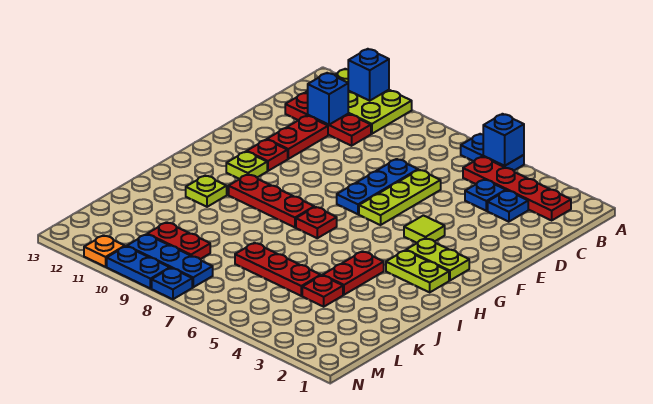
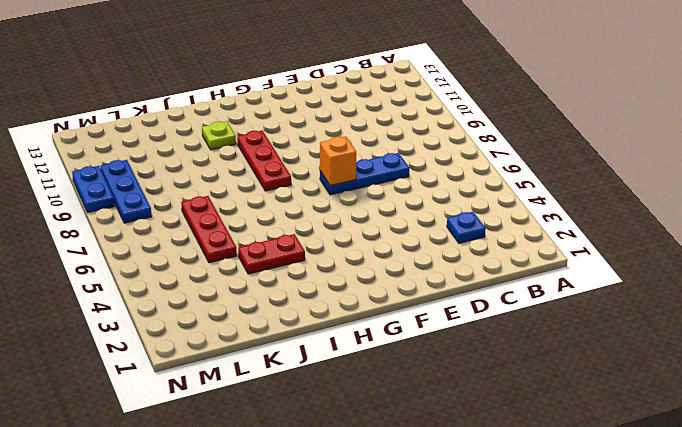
orange brick F7 level 2 -> none
none -> blue plate A5:A6 level 1
none -> lime plate A10:B12 level 1
none -> red plate B2:B5 level 1

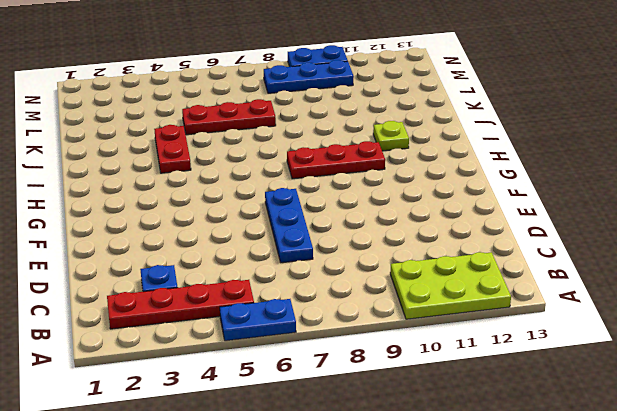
none -> blue plate C4 level 1
none -> red plate C10:C12 level 1
none -> lime plate D6:F6 level 1

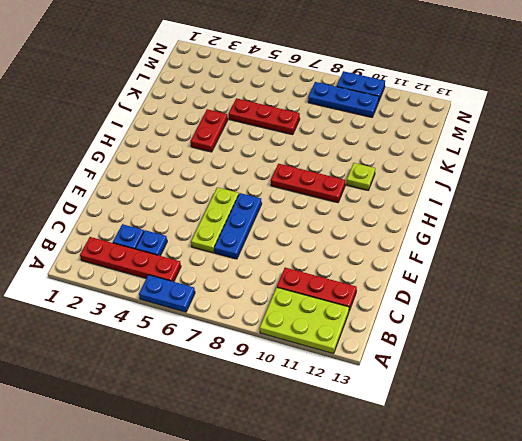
none -> red plate D11:E11 level 1
none -> lime tile F4 level 1
none -> red plate F11 level 1

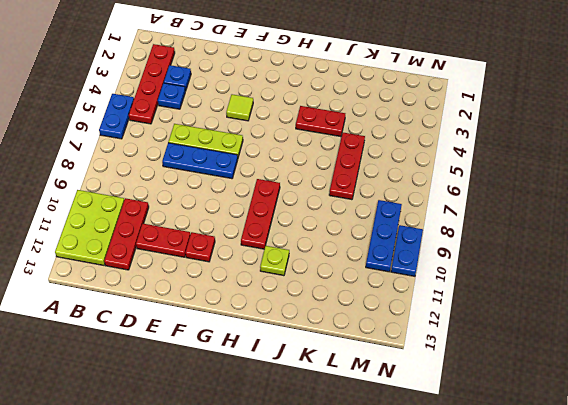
none -> lime plate G2:G3 level 1
none -> lime plate G11 level 1
none -> lime plate H2:H3 level 1

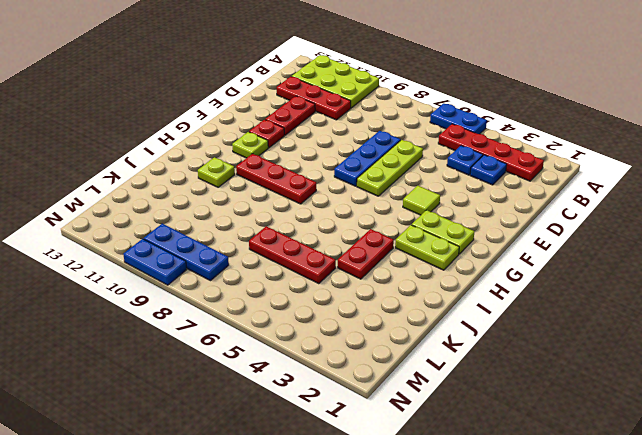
none -> red plate H7 level 1
none -> red plate K4 level 1
none -> red plate L9:L10 level 1

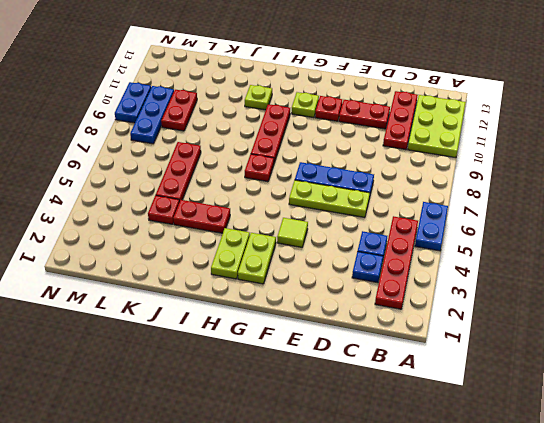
none -> blue plate N8 level 1
none -> orange plate N11 level 1
none -> blue brick A5 level 2

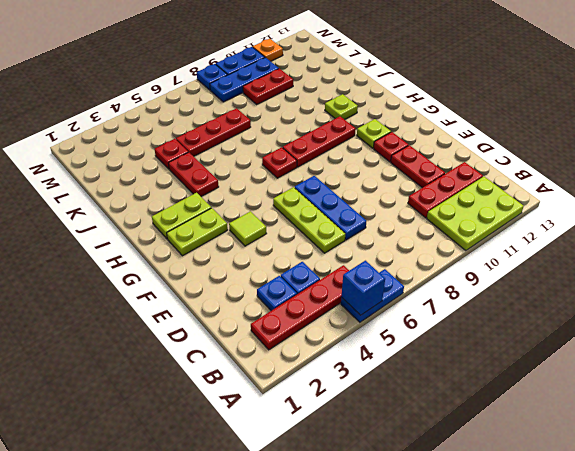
none -> blue brick A11 level 2
none -> blue brick C11 level 2

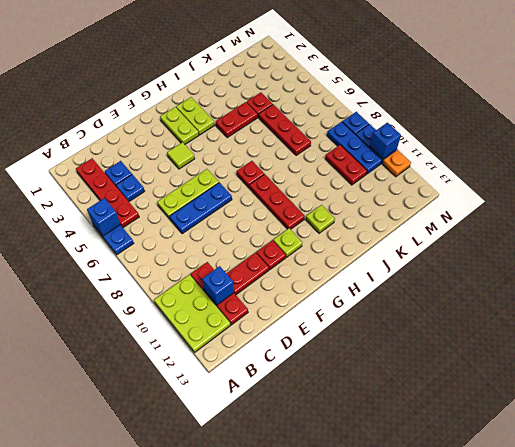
blue brick N10 level 2 -> blue brick A11 level 2

